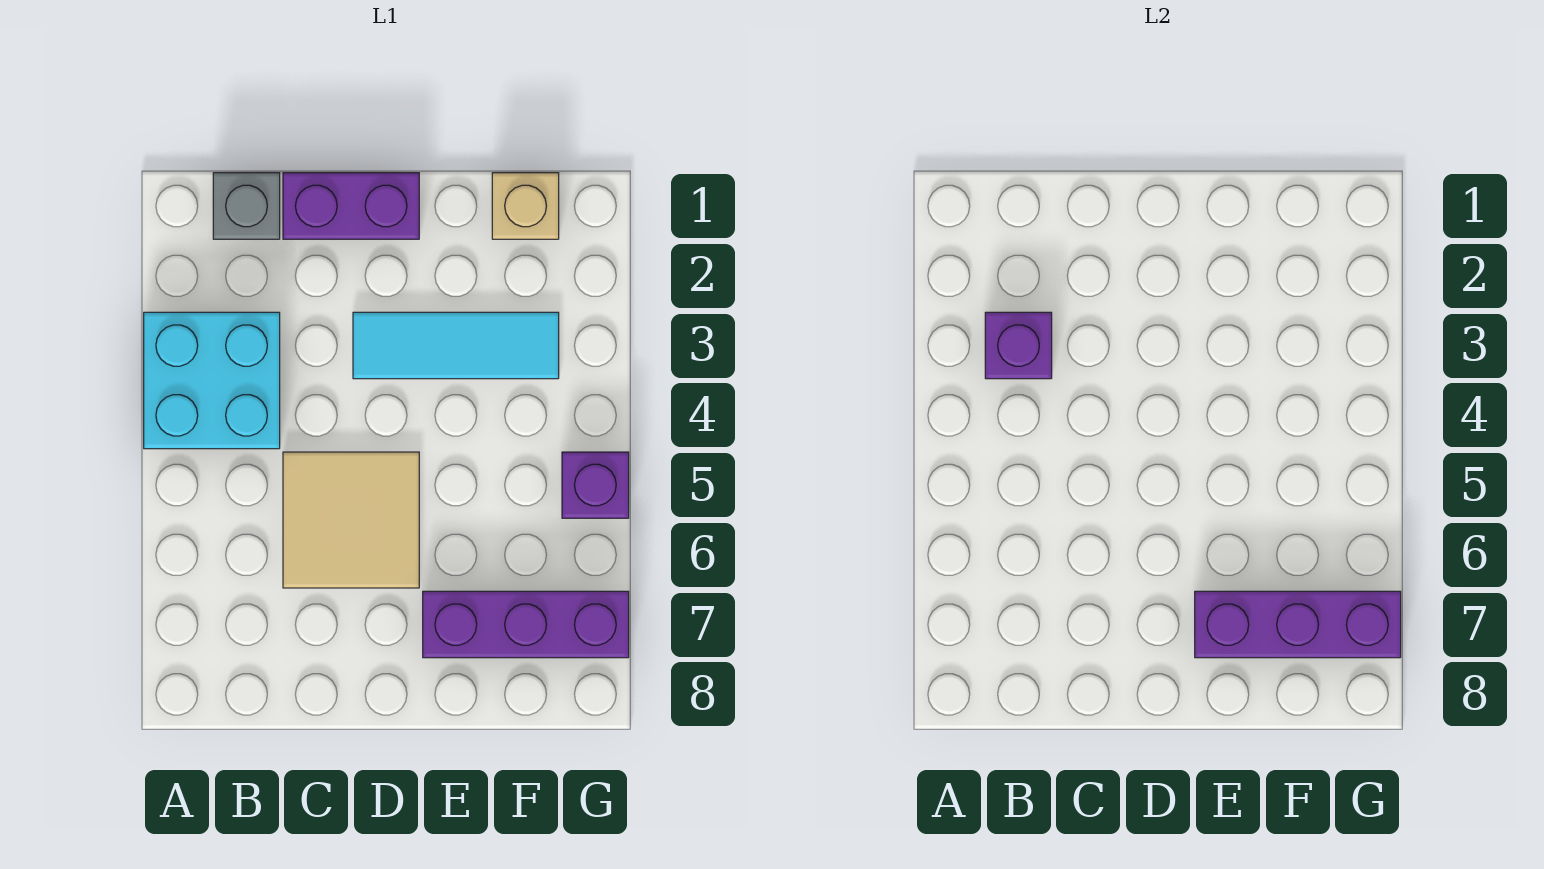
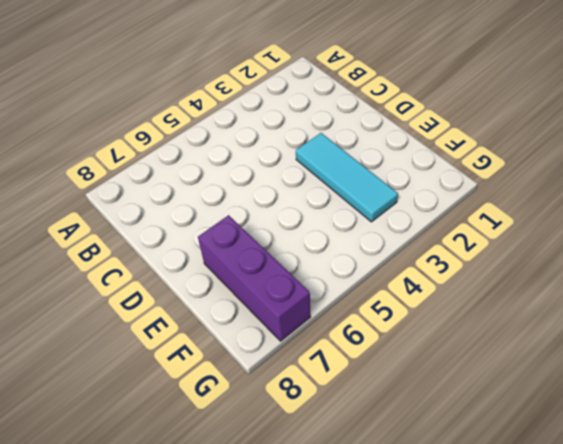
none -> cyan brick A3:B4 level 1
none -> grey brick B1 level 1

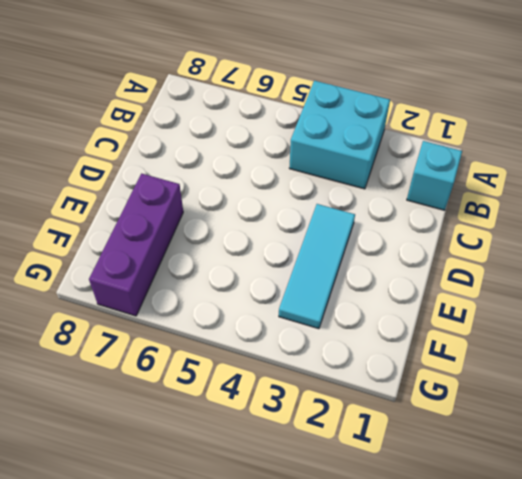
cyan brick B1 level 1 -> grey brick B1 level 1
none -> purple brick C1:D1 level 1
none -> tan tile C5:D6 level 1

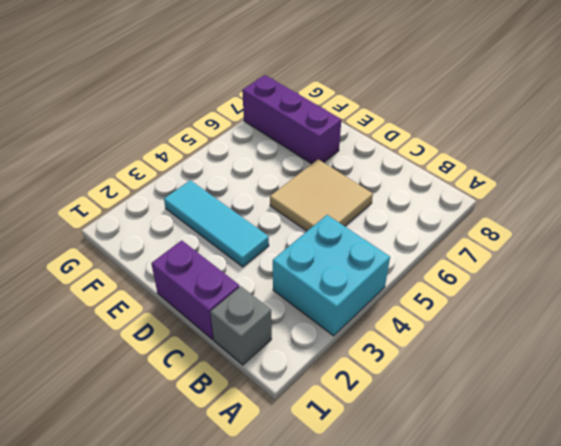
none -> tan brick F1 level 1
none -> purple brick G5 level 1

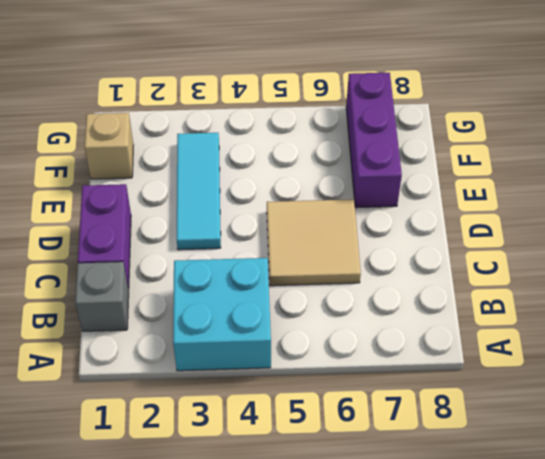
none -> purple brick G5 level 1
none -> purple brick B3 level 2

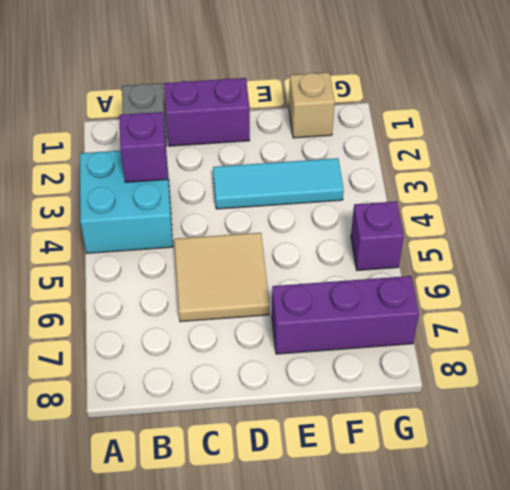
none -> purple brick E7:G7 level 2

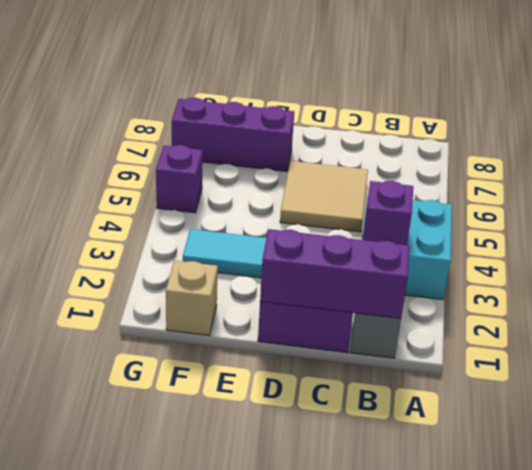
purple brick B1:D1 level 2 -> purple brick E7:G7 level 2

